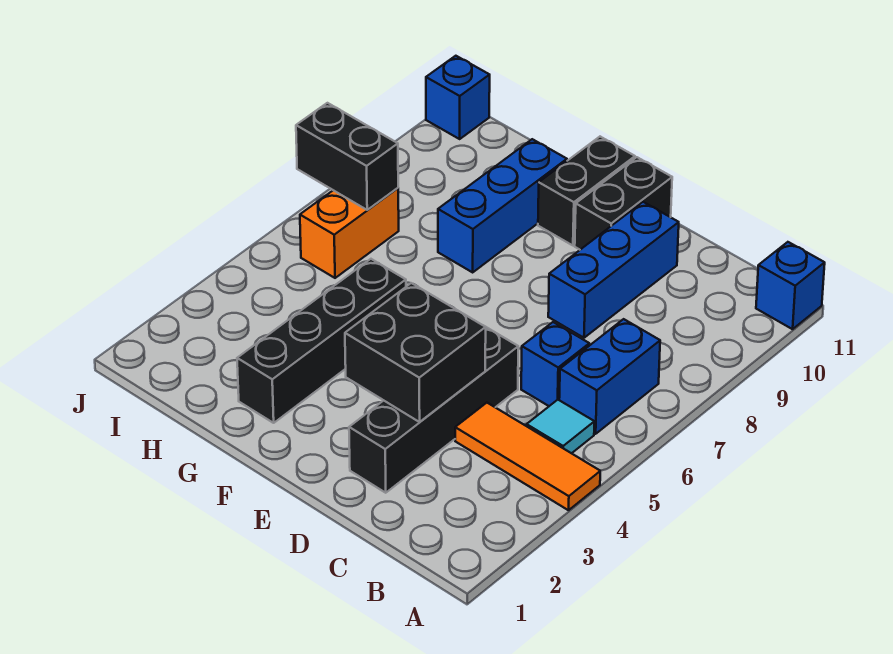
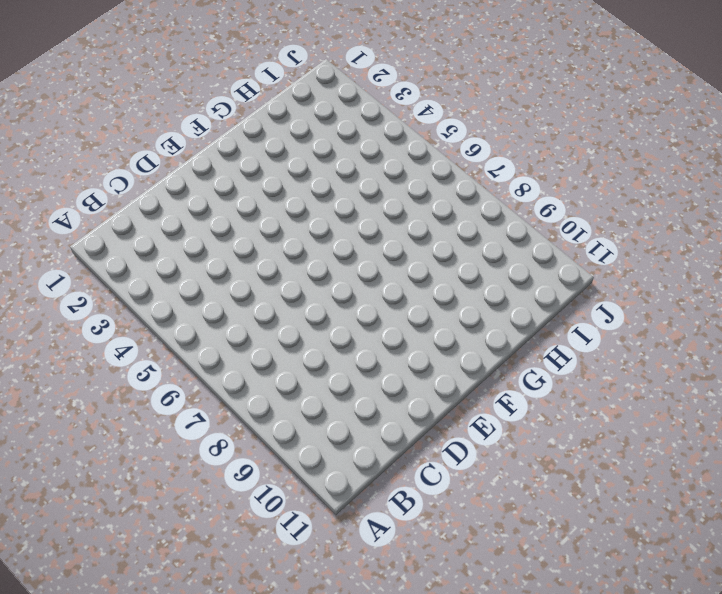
none -> orange tile A4:C4 level 1
none -> blue brick A11 level 1
none -> cyan tile B5 level 1

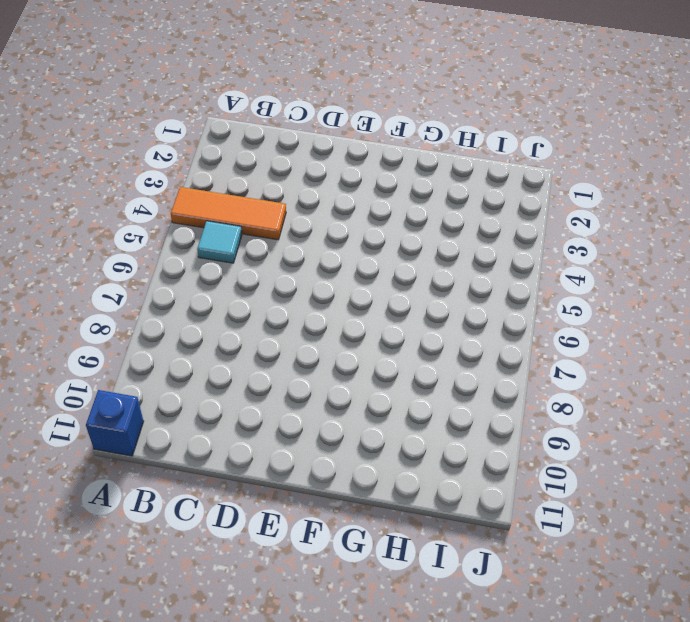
none -> blue brick B6:B7 level 1
none -> blue brick C6 level 1
none -> black brick D2:D5 level 1

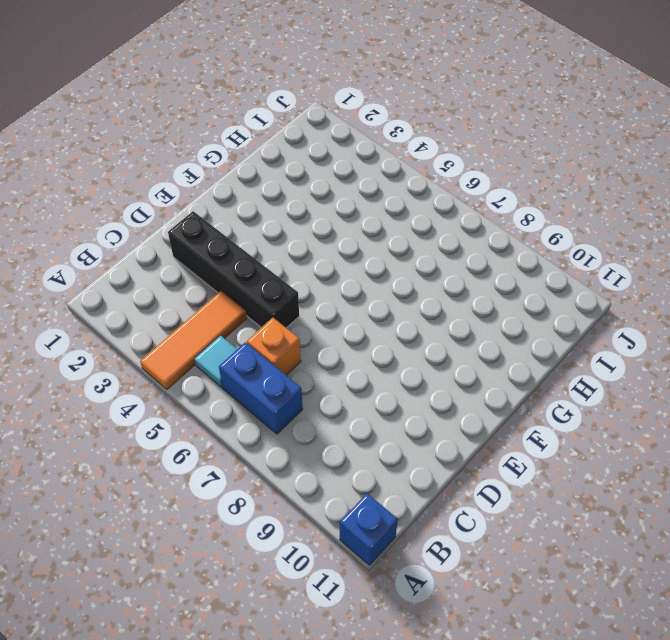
orange brick C6 level 1 -> blue brick C6 level 1
none -> blue brick D8:D10 level 1
none -> black brick E10:E11 level 1
none -> black brick F10:F11 level 1

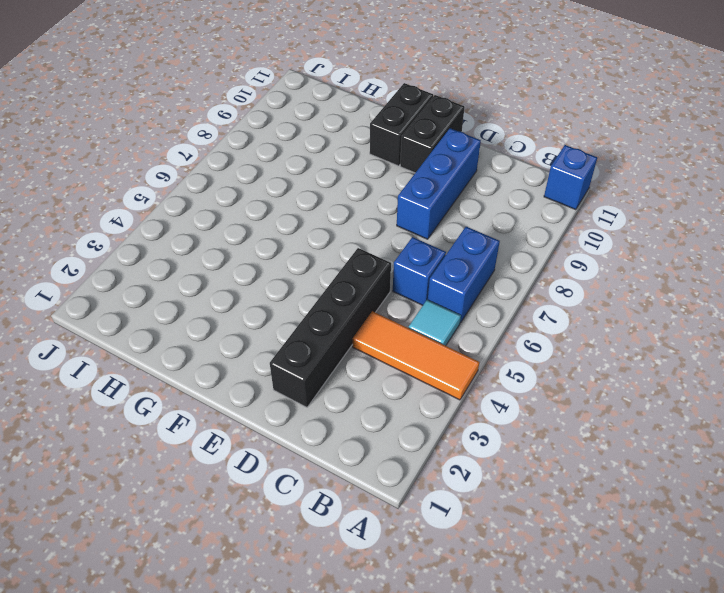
none -> black brick G2:G5 level 1
none -> blue brick G8:G10 level 1
none -> orange brick I6:I7 level 1

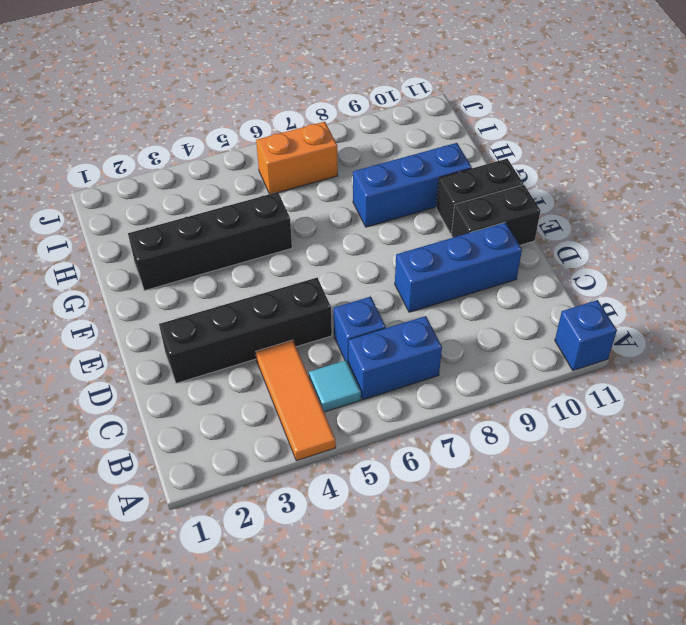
none -> blue brick J11 level 1
none -> black brick D3:E4 level 2
none -> black brick I7:J7 level 2

